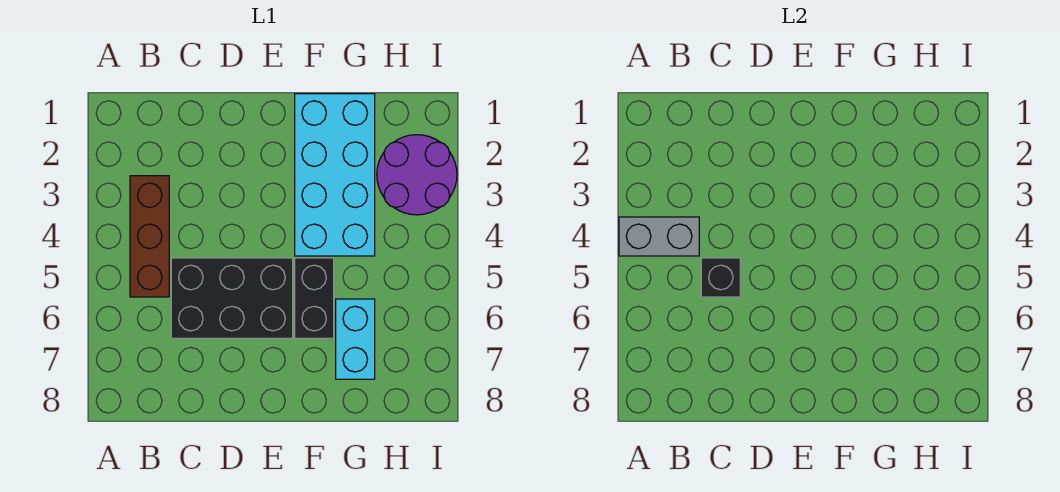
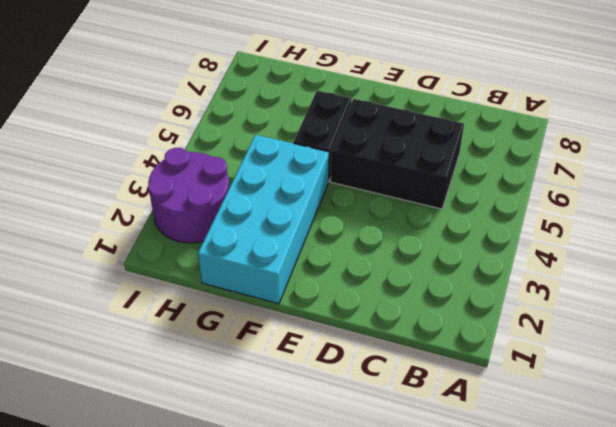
none -> brown brick B3:B5 level 1
none -> cyan brick G6:G7 level 1

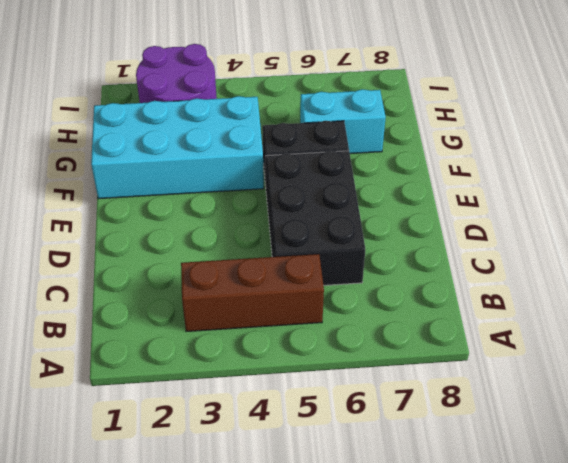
none -> grey brick A4:B4 level 2
none -> black brick C5 level 2

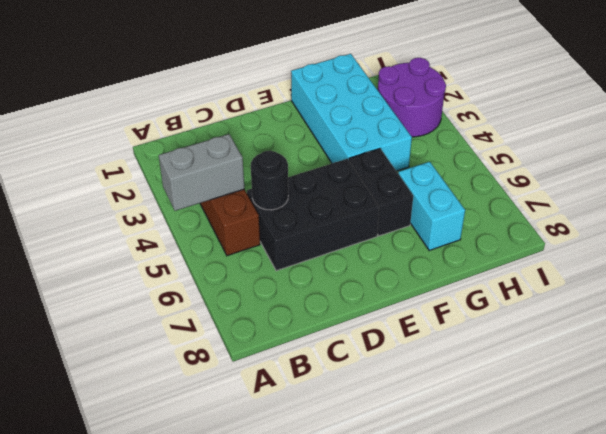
black round brick C5 level 2 -> black brick C5 level 2

